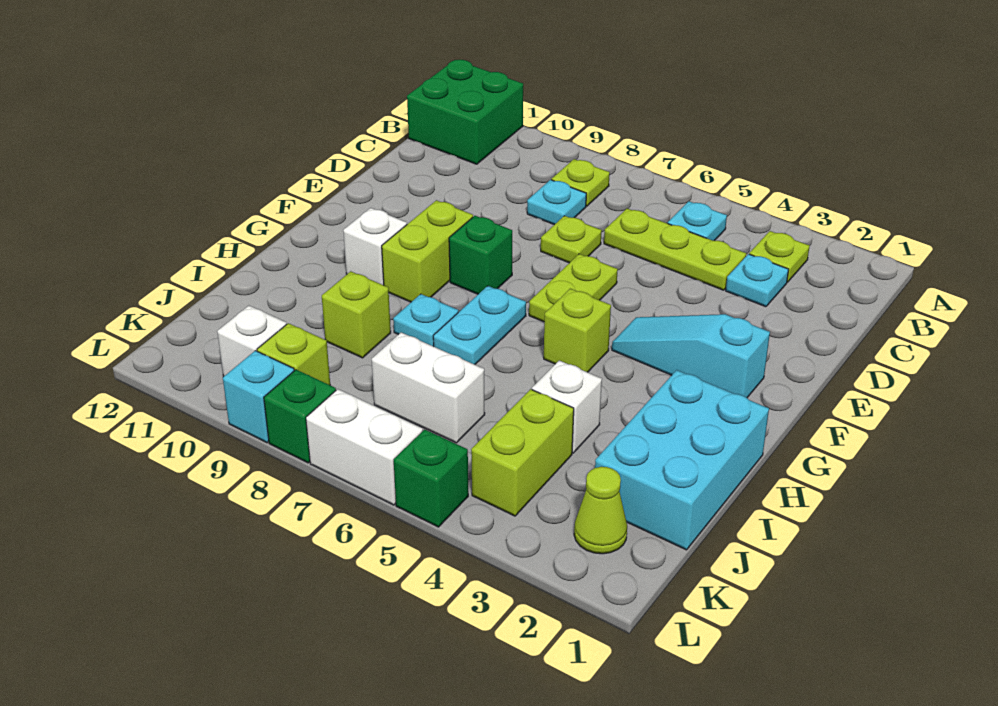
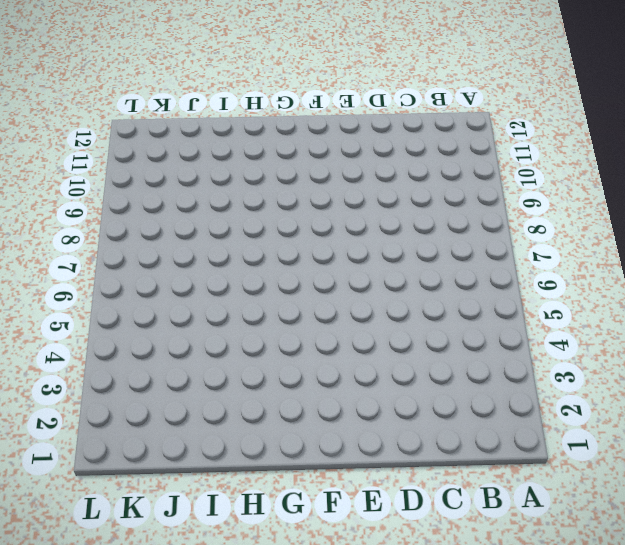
none -> green brick A11:B12 level 1
none -> lime plate B3 level 1
none -> cyan plate B5 level 1

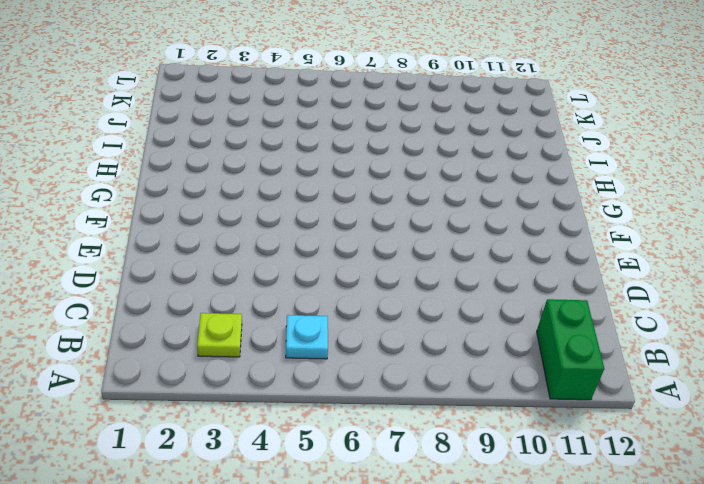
green brick A11:B11 level 1 -> green brick A11:B12 level 1
none -> lime plate B8 level 1
none -> cyan plate C3 level 1
none -> lime plate C4:C6 level 1

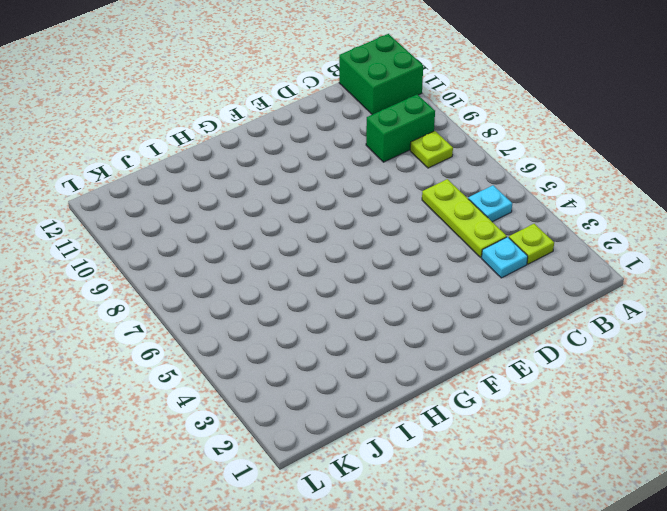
green brick B9:C9 level 1 -> none
none -> cyan plate C8 level 1
none -> lime plate D7 level 1
none -> lime plate E6:F6 level 1

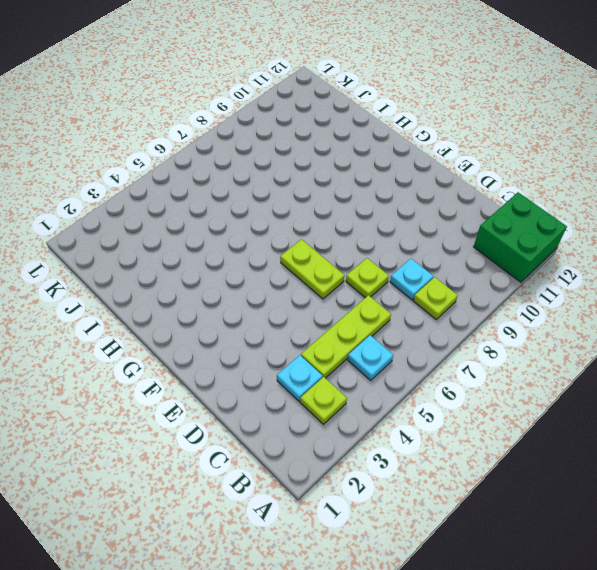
none -> cyan slope F2:F4 level 1 top 2
none -> green brick F8 level 1
none -> lime brick F9:G9 level 1

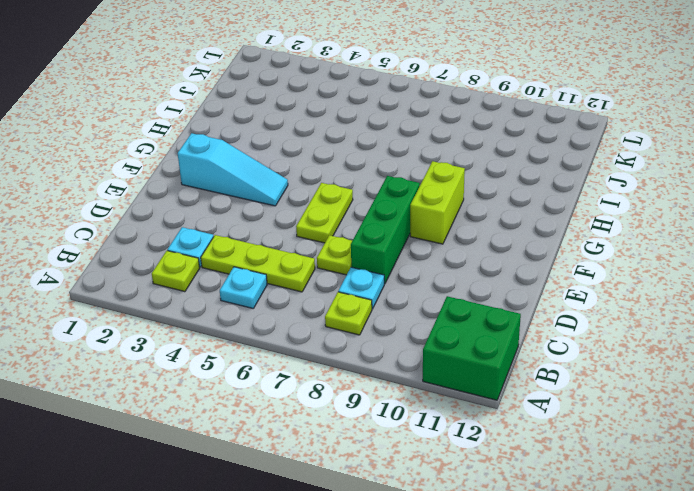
green brick D8:F8 level 1 -> green brick F8 level 1
none -> lime brick G5 level 1
none -> cyan plate G7:H7 level 1
none -> white brick G10 level 1

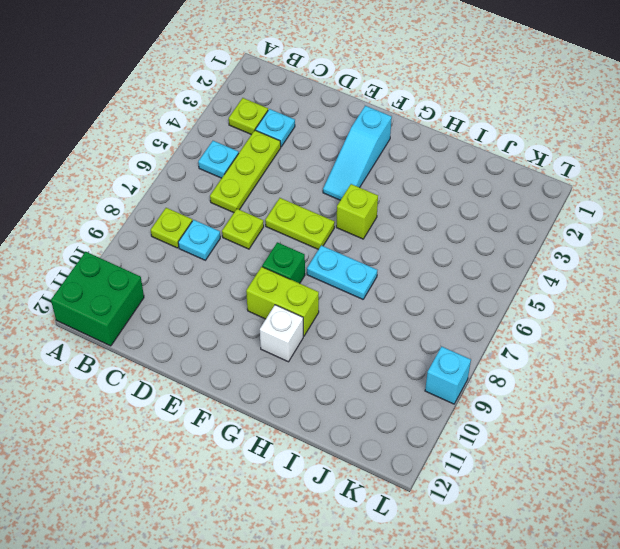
none -> cyan brick H1:J2 level 1
none -> cyan plate H8 level 1
none -> white brick I4 level 1

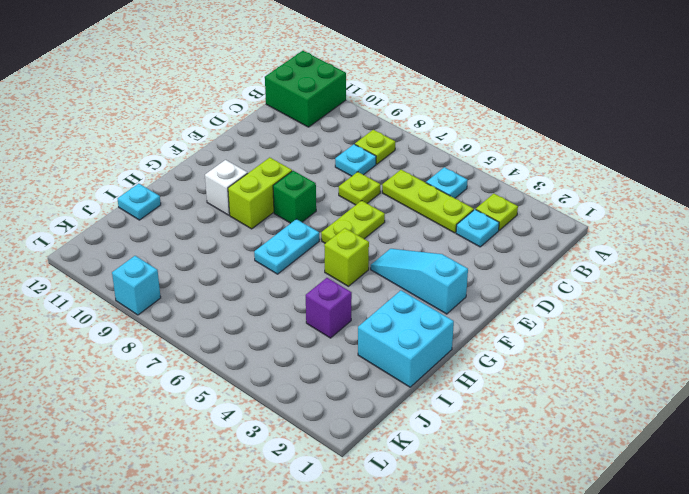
cyan brick H1:I2 level 1 -> cyan brick H1:J2 level 1
purple brick I4 level 1 -> white brick I4 level 1
cyan plate I12 level 1 -> cyan plate H8 level 1
none -> lime brick I9 level 1
none -> lime brick J4:K4 level 1
none -> white brick J6:J7 level 1

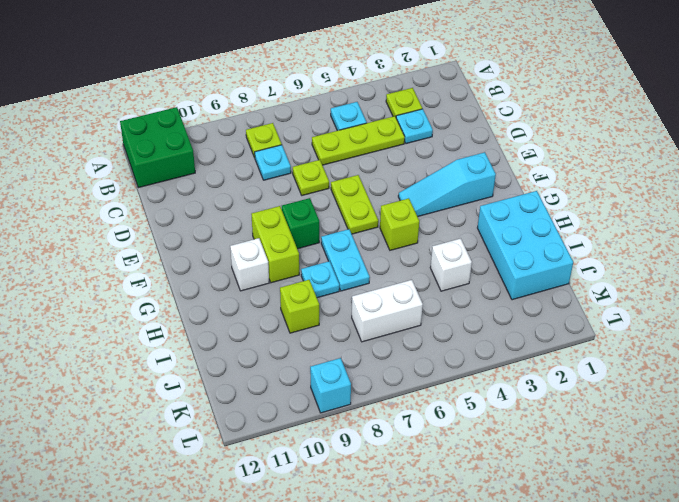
none -> lime brick J4:K4 level 1
none -> lime cone K2 level 1
none -> lime brick K9 level 1

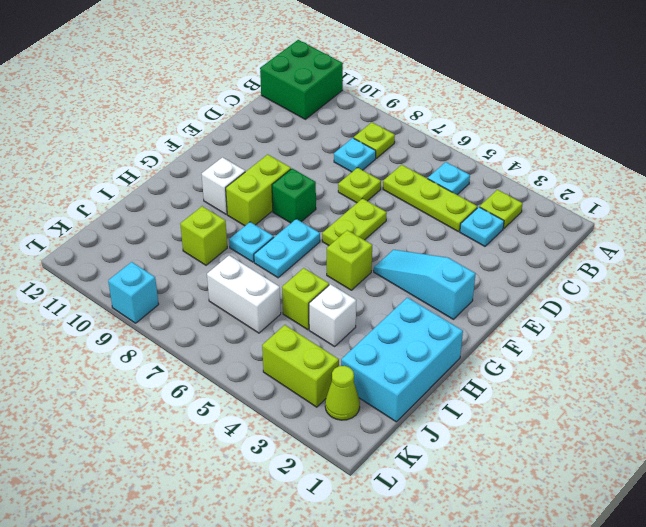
lime brick I5 level 1 -> lime brick K9 level 1
lime brick K3:K4 level 1 -> lime brick J4:K4 level 1
none -> white brick K10 level 1
none -> green brick L5 level 1
none -> white brick L6:L7 level 1

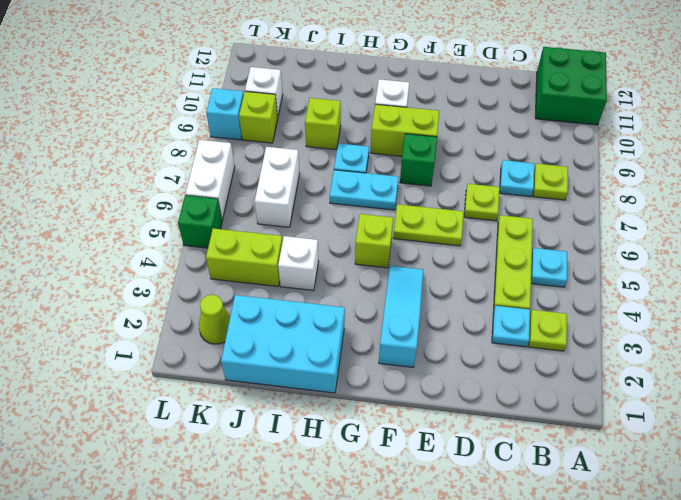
none -> green brick L8 level 1

